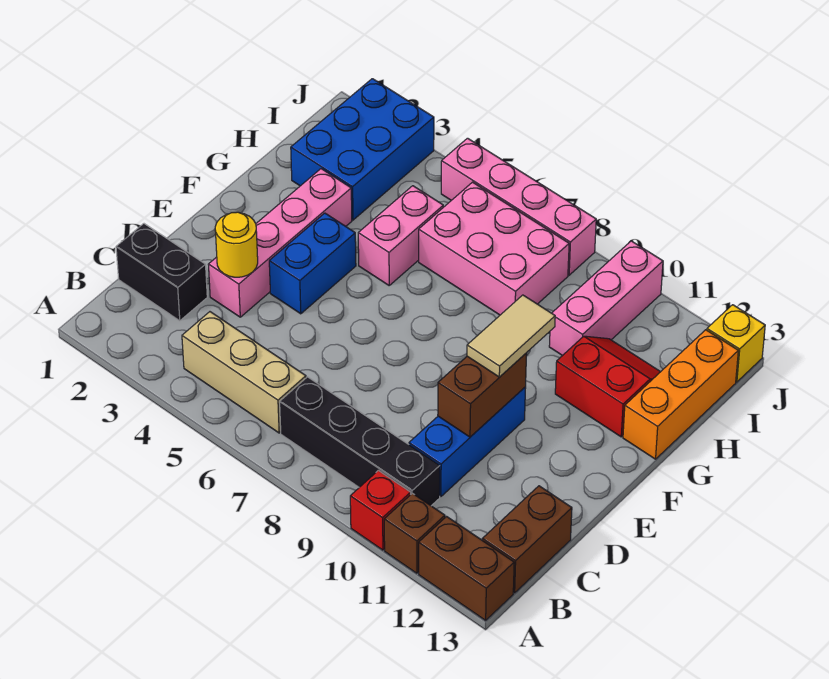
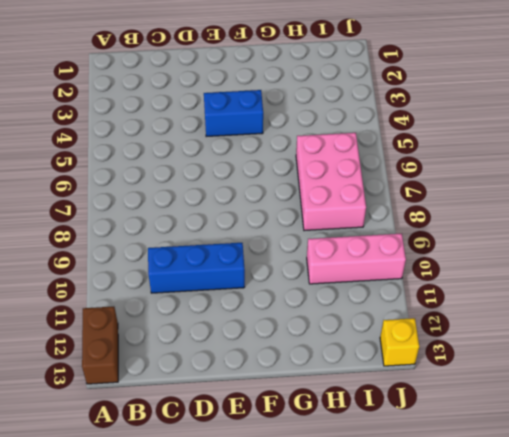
none -> red brick A10 level 1
none -> brown brick A11 level 1
none -> tan brick B4:B6 level 1

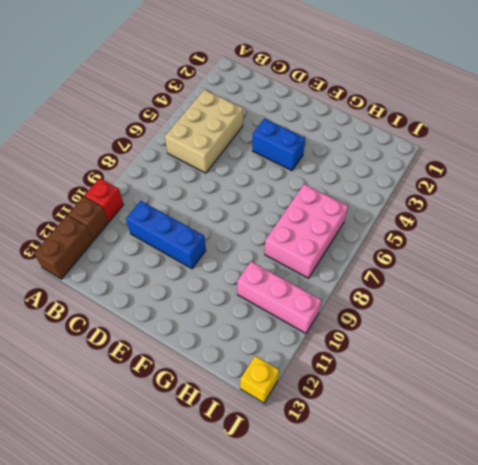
tan brick B4:C6 level 1 -> tan brick B4:B6 level 1
none -> black brick B7:B10 level 1
none -> brown brick B13:C13 level 1
none -> black brick C1:C2 level 1

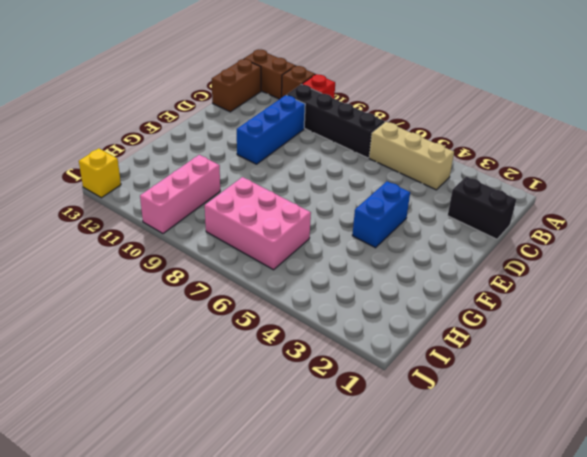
none -> pink brick D3:G3 level 1
none -> pink brick G5:H5 level 1
none -> red slope G11:H12 level 1 top G

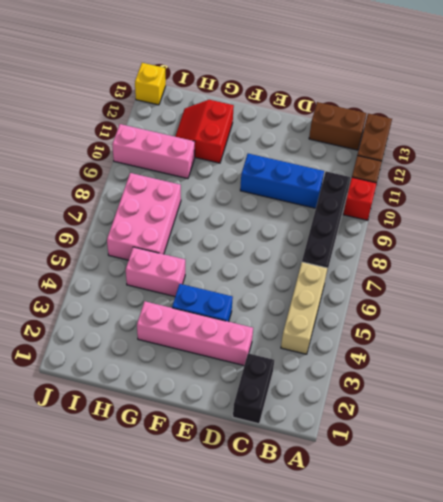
none -> orange brick G13:I13 level 1
none -> blue brick H2:J3 level 1
none -> pink brick J5:J8 level 1

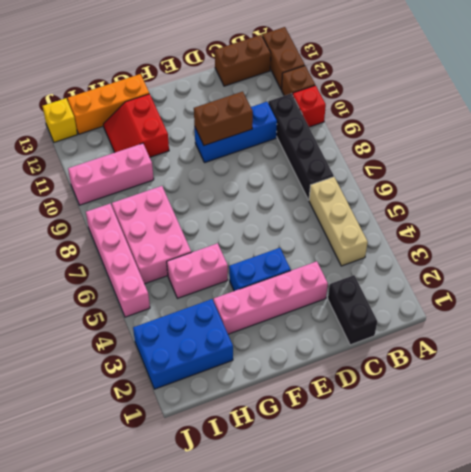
none -> yellow round brick D3 level 2
none -> tan tile E10:F10 level 3

